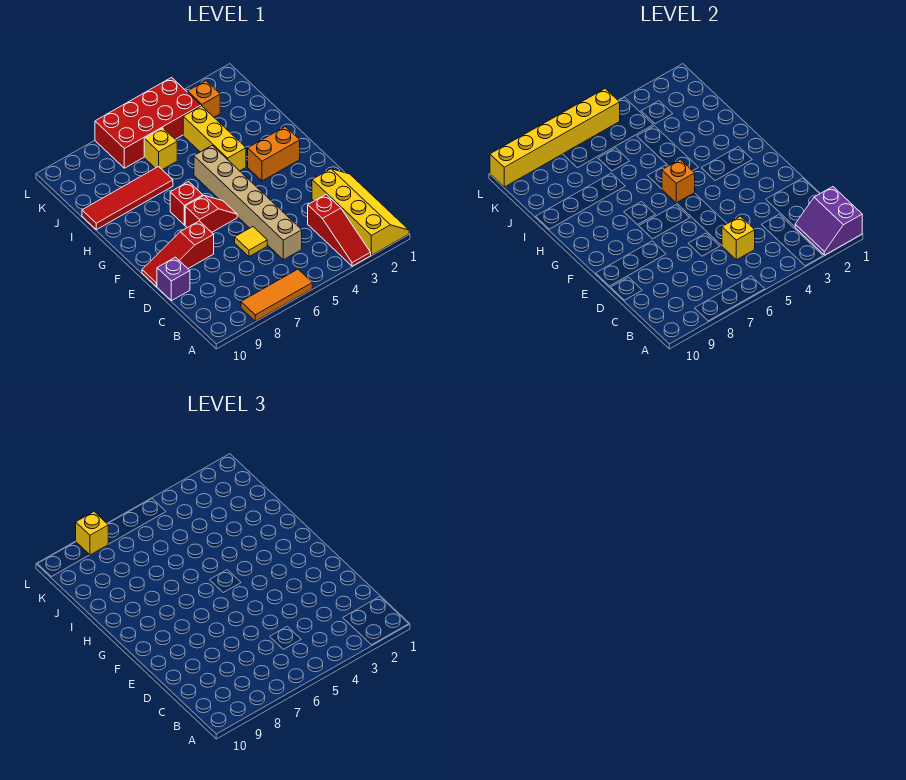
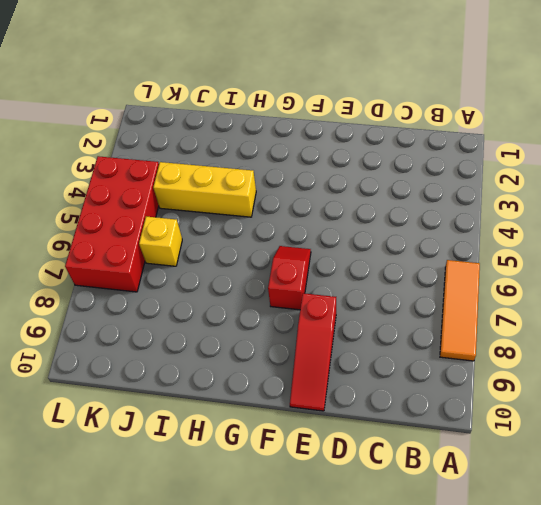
none -> yellow slope A1:D2 level 1 top 2
none -> red slope A3:C3 level 1 top C
none -> tan brick C5:H5 level 1

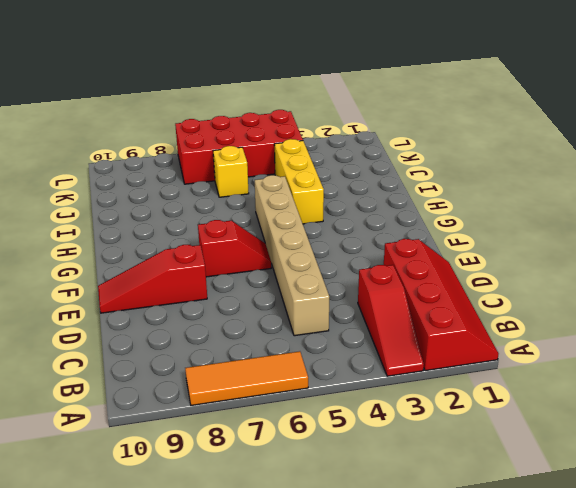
red slope A1:D2 level 1 top 2 -> yellow slope A1:D2 level 1 top 2
none -> yellow tile D6 level 1
none -> purple brick D10 level 1
none -> orange brick G2:G3 level 1

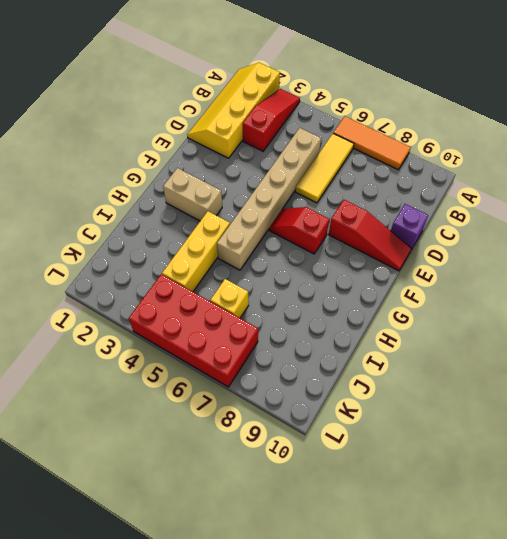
yellow tile B6:D6 level 1 -> yellow tile D6 level 1
tan brick G2:G3 level 1 -> orange brick G2:G3 level 1
none -> red brick G7 level 1
none -> red tile I7:I10 level 1
none -> orange brick K3 level 1

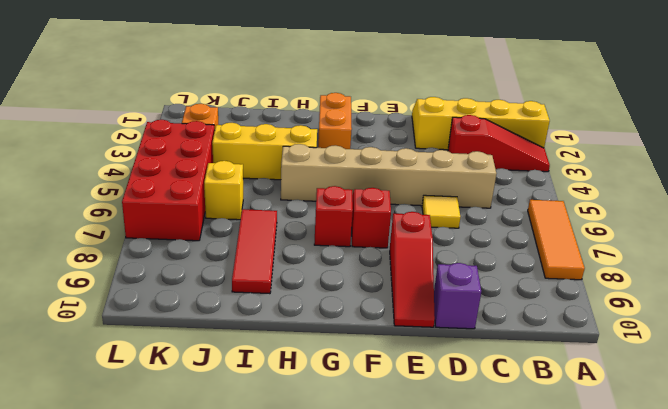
red tile I7:I9 level 1 -> red tile I7:I10 level 1
none -> purple slope A1:B2 level 2 top 1
none -> yellow brick C5 level 2
none -> orange brick G5 level 2

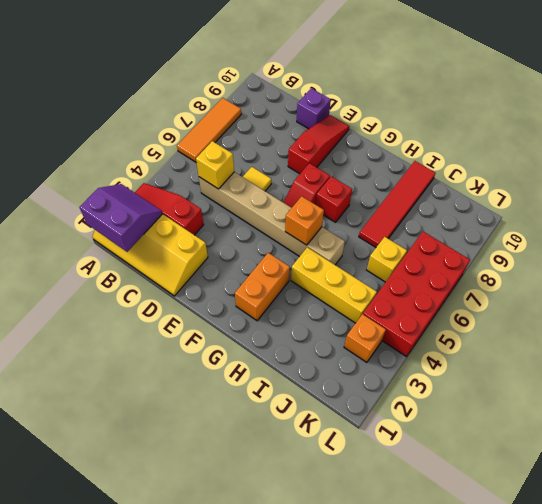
none -> yellow brick L5:L10 level 2
none -> yellow brick L8 level 3

